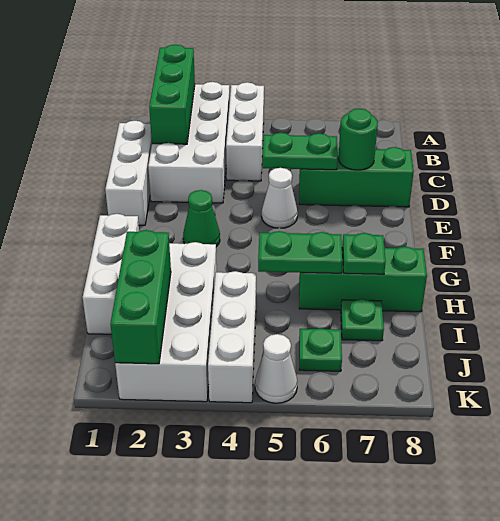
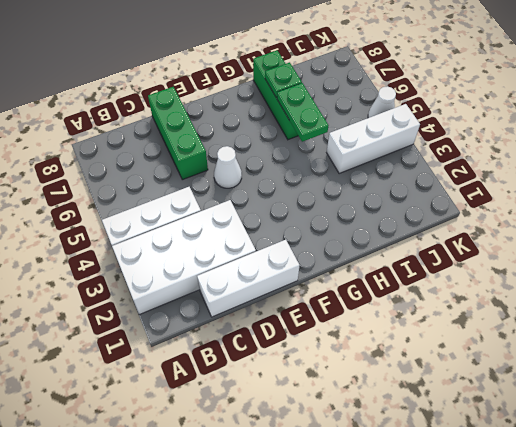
none -> green cone F3 level 1
none -> white brick G1:I1 level 1
none -> white brick H2:K3 level 1

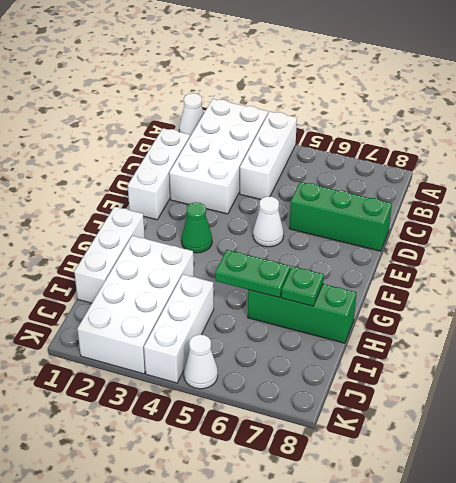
white cone A1 level 1 -> none
none -> green plate I7 level 1
none -> green plate J6 level 1
none -> green brick A2:C2 level 2

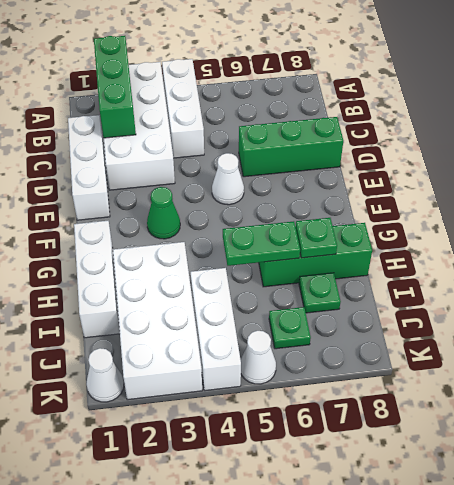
white cone K1 level 1 -> none
none -> green plate D5:D6 level 2
none -> green round brick D7 level 2
none -> green brick I2:K2 level 2

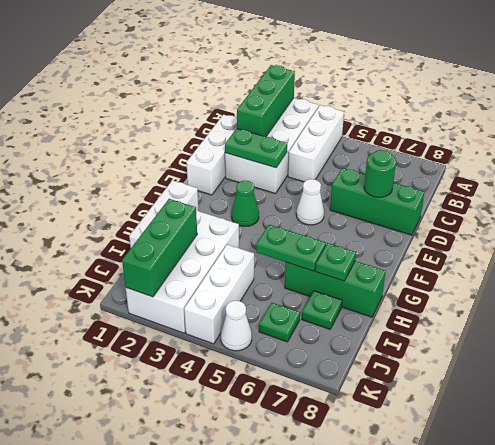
green plate D2:D3 level 2 -> green plate D5:D6 level 2

